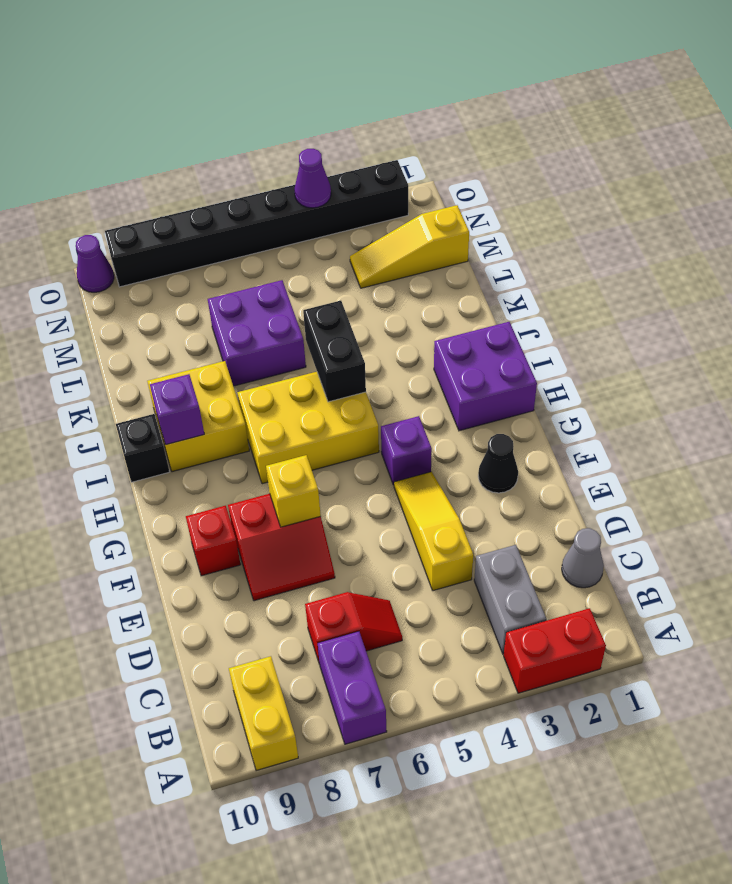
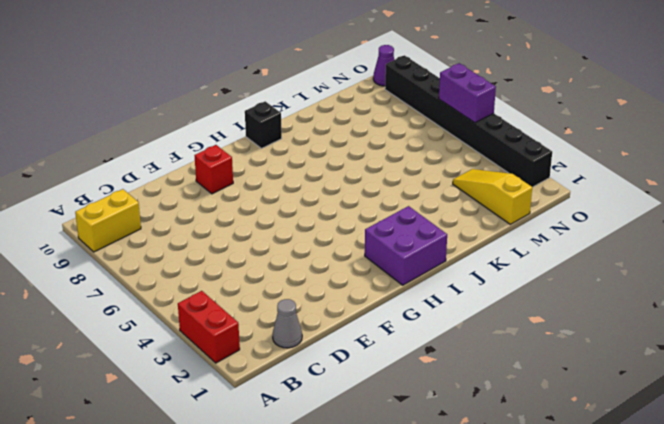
purple brick O5:O6 level 2 -> purple brick A7:B7 level 1
none -> grey brick B3:C3 level 1
none -> red slope C6:C7 level 1 top 7
none -> yellow slope D4:F4 level 1 top D

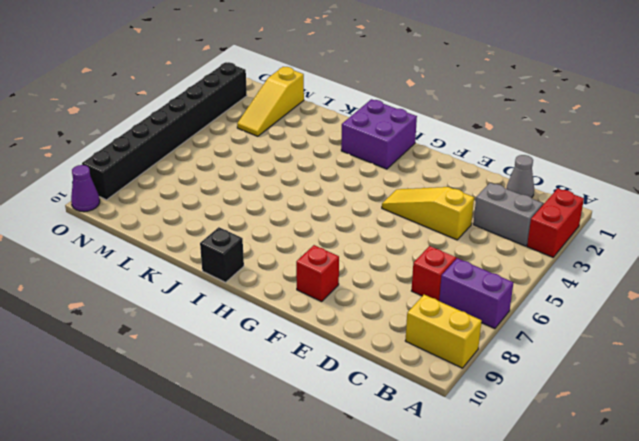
none -> red slope E7:F8 level 1 top F
none -> black cone F2 level 1
none -> purple brick G4 level 1

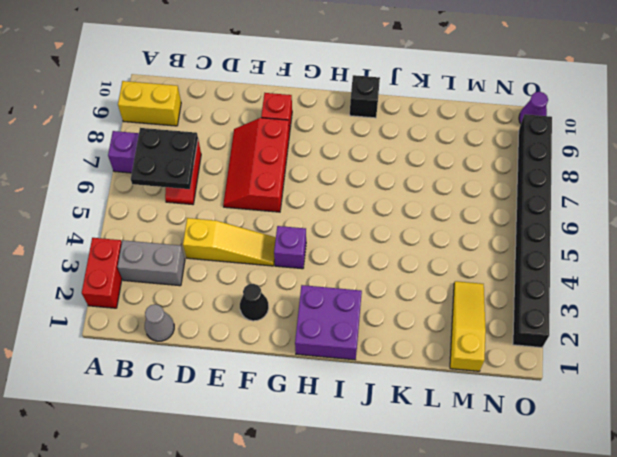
black plate B6:C7 level 2 -> none
red slope E6:F8 level 1 top F -> red slope E7:F8 level 1 top F
none -> yellow brick H5:I7 level 1
none -> yellow brick I8:J9 level 1
none -> purple brick K6:L7 level 1

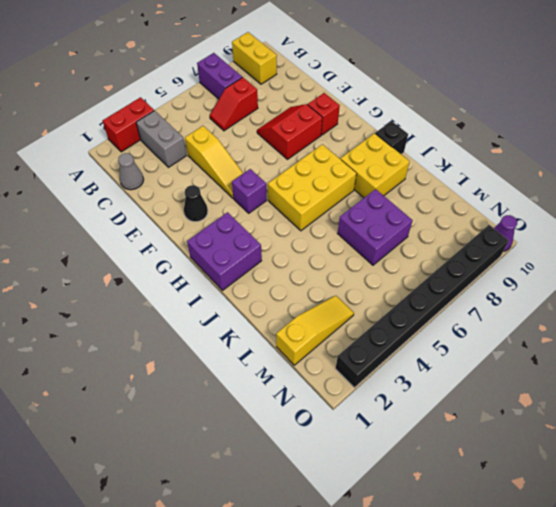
none -> yellow brick F7 level 2
none -> black brick I5:J5 level 2
none -> purple brick I9 level 2

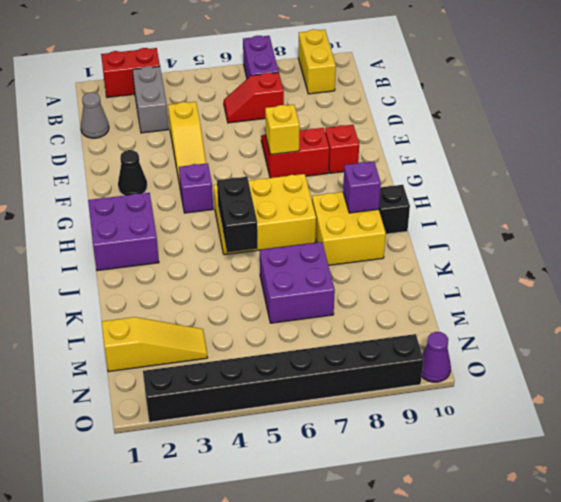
none -> purple cone O4 level 2

